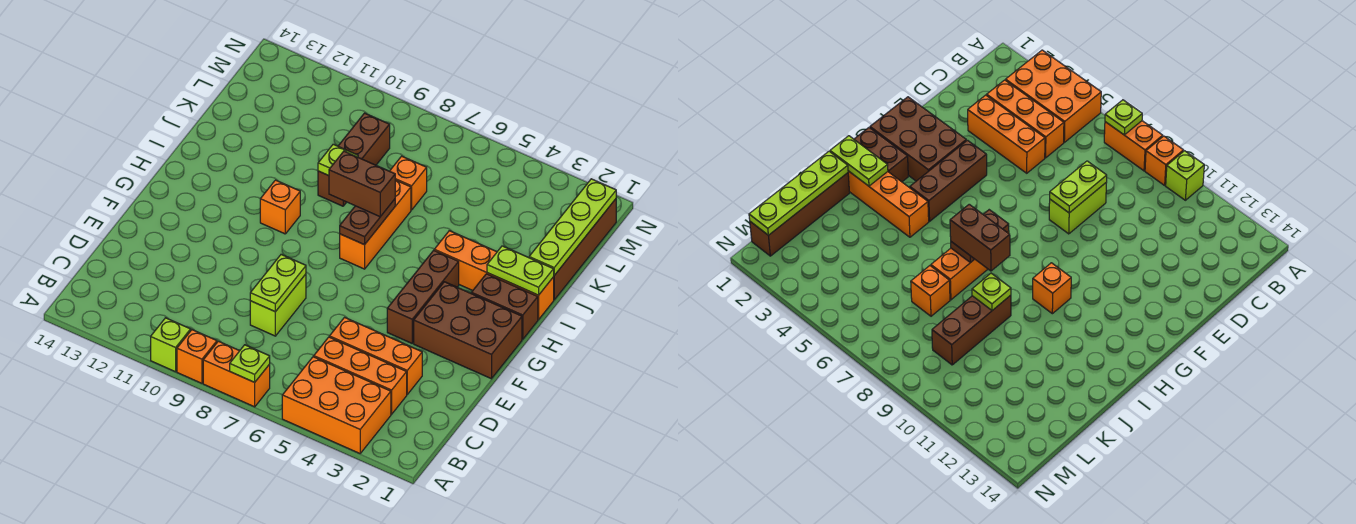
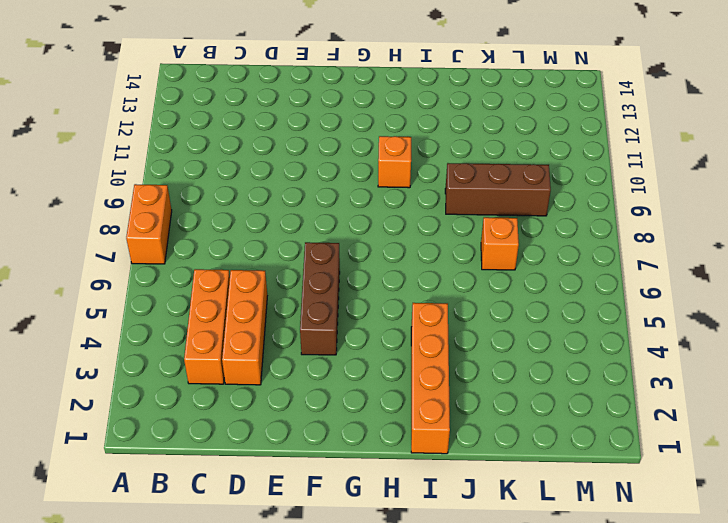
brown brick F4:F6 level 1 -> brown brick F4:H4 level 1
none -> orange brick A3:B5 level 1
none -> orange brick A9 level 1
none -> lime brick A10 level 1

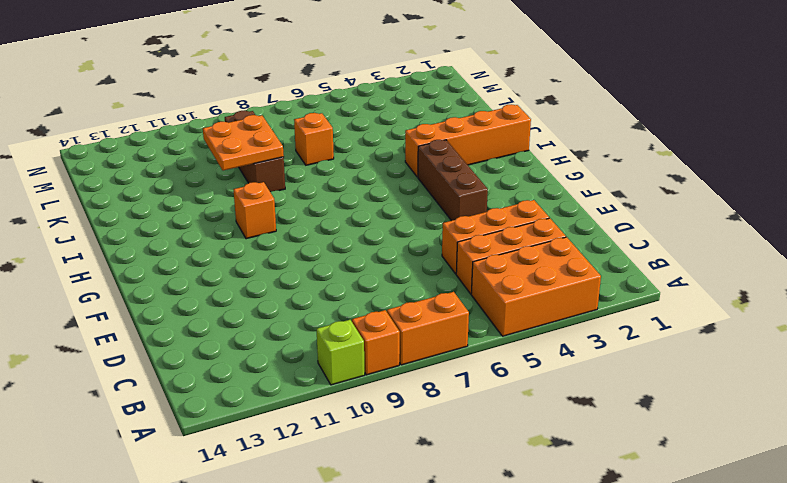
orange plate J9:K10 level 2 -> lime plate J9 level 2
none -> lime brick D8:E8 level 1
none -> brown brick F1:G3 level 1
none -> brown brick H1:H2 level 1

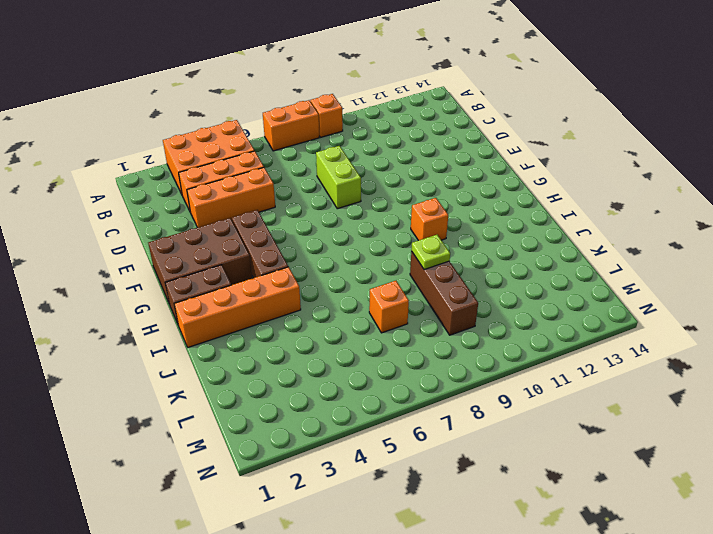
none -> lime brick A10 level 1
none -> orange brick H7:J7 level 1
none -> brown brick J1:M1 level 1

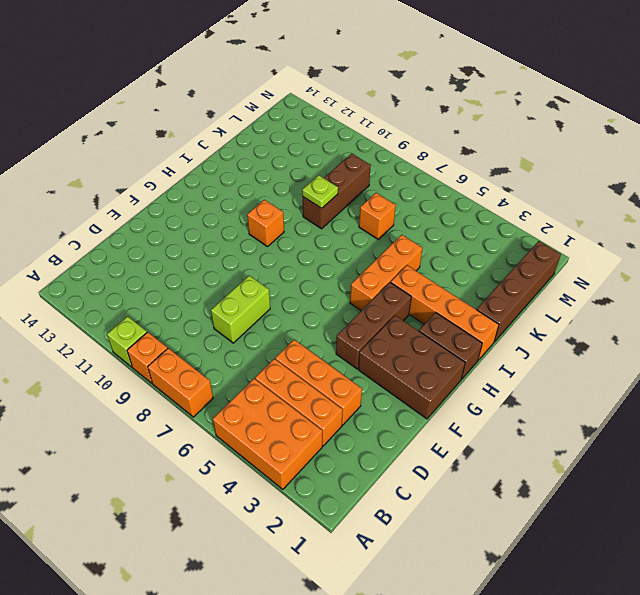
orange brick H5:J5 level 1 -> orange brick H7:J7 level 1
none -> lime plate A7 level 2
none -> lime plate D8:E8 level 2
none -> brown plate H7:I7 level 2

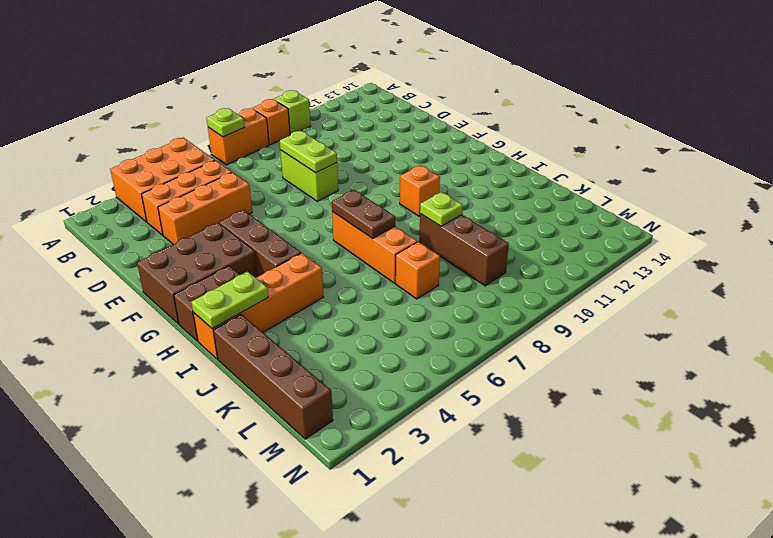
none -> lime plate J1:M1 level 2
none -> brown brick I7:I8 level 3

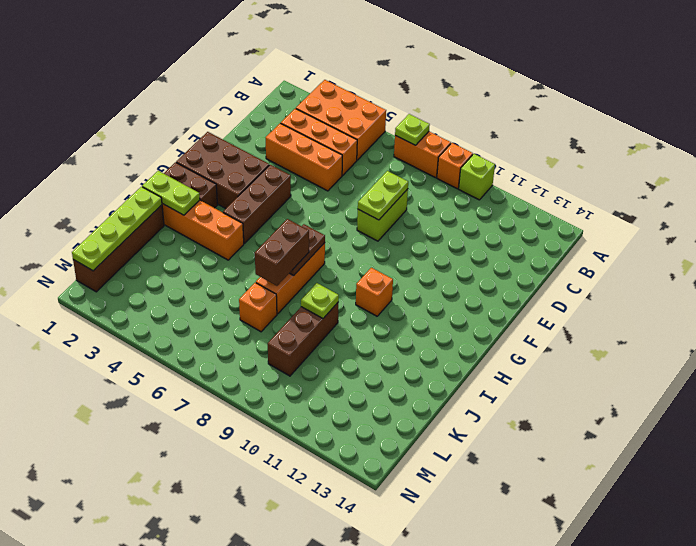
brown brick I7:J7 level 3 -> brown brick I7:I8 level 3

